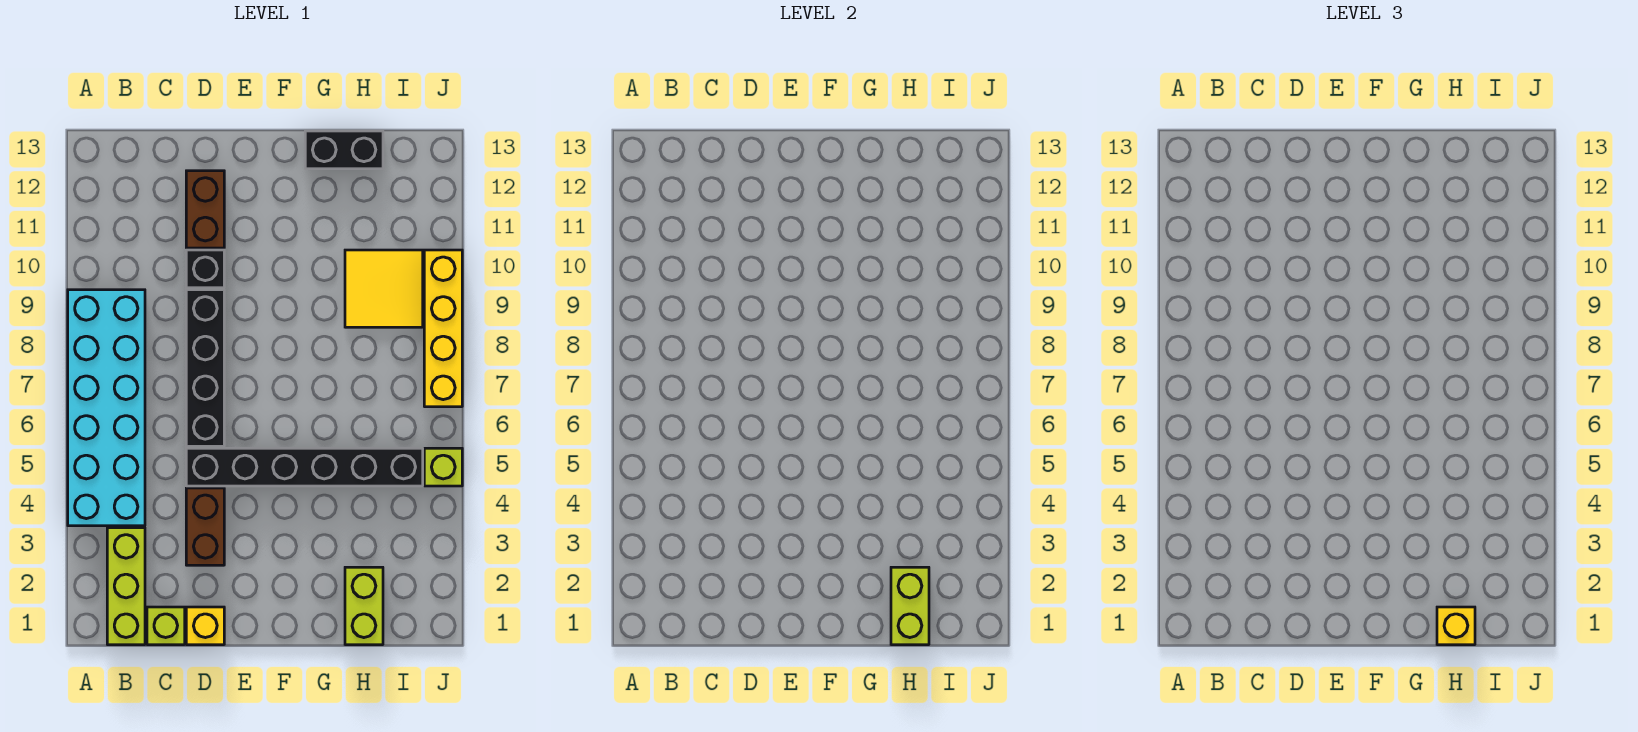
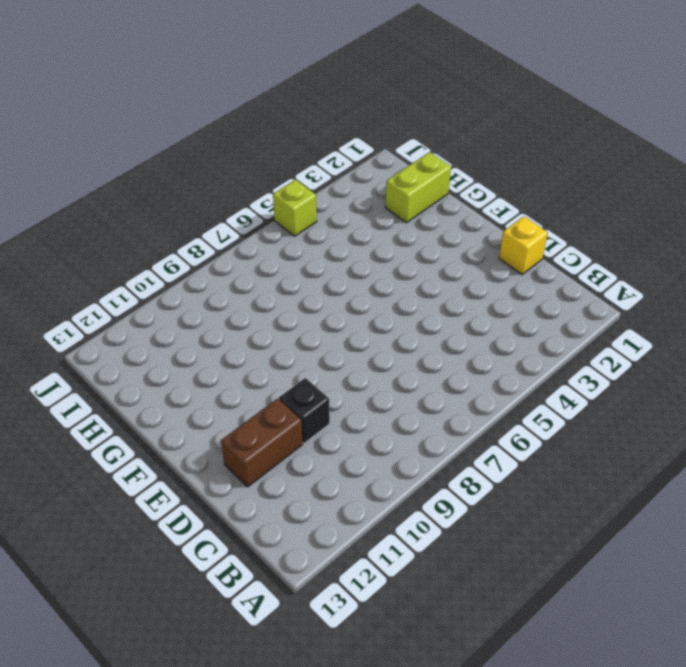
none -> cyan brick A4:B9 level 1
none -> lime brick B1:B3 level 1
none -> lime brick C1 level 1

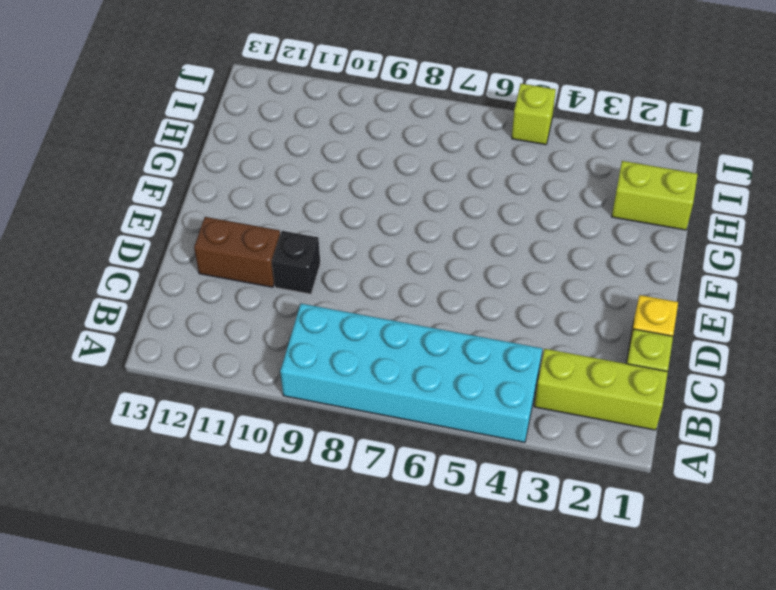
none -> brown brick D3:D4 level 1
none -> black brick D5:I5 level 1
none -> black brick D6:D9 level 1

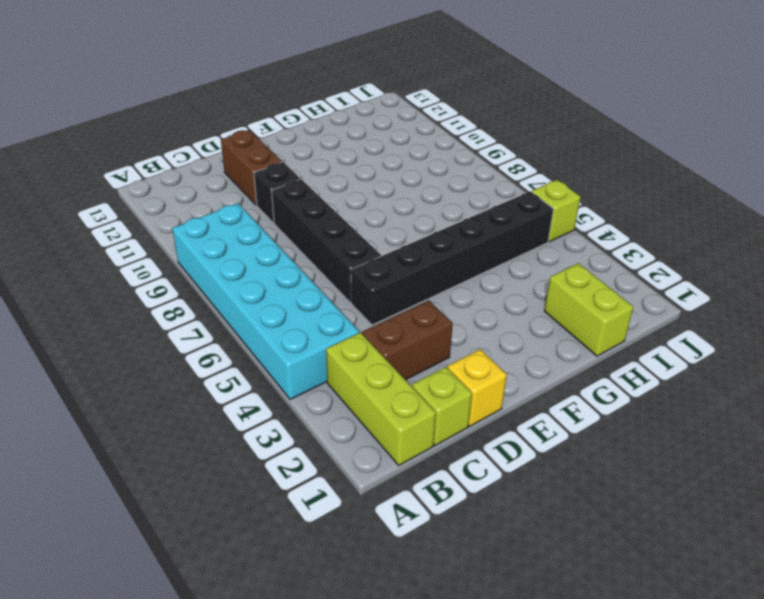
brown brick C3:D3 level 1 -> brown brick D3:D4 level 1
none -> black brick G13:H13 level 1
none -> yellow tile H9:I10 level 1
none -> yellow brick J7:J10 level 1

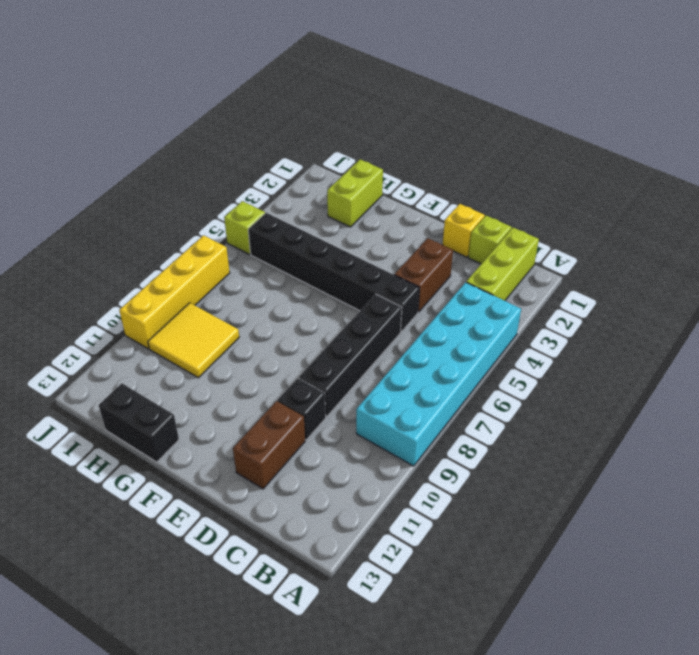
none -> lime brick H1:H2 level 2
none -> yellow brick H1 level 3

